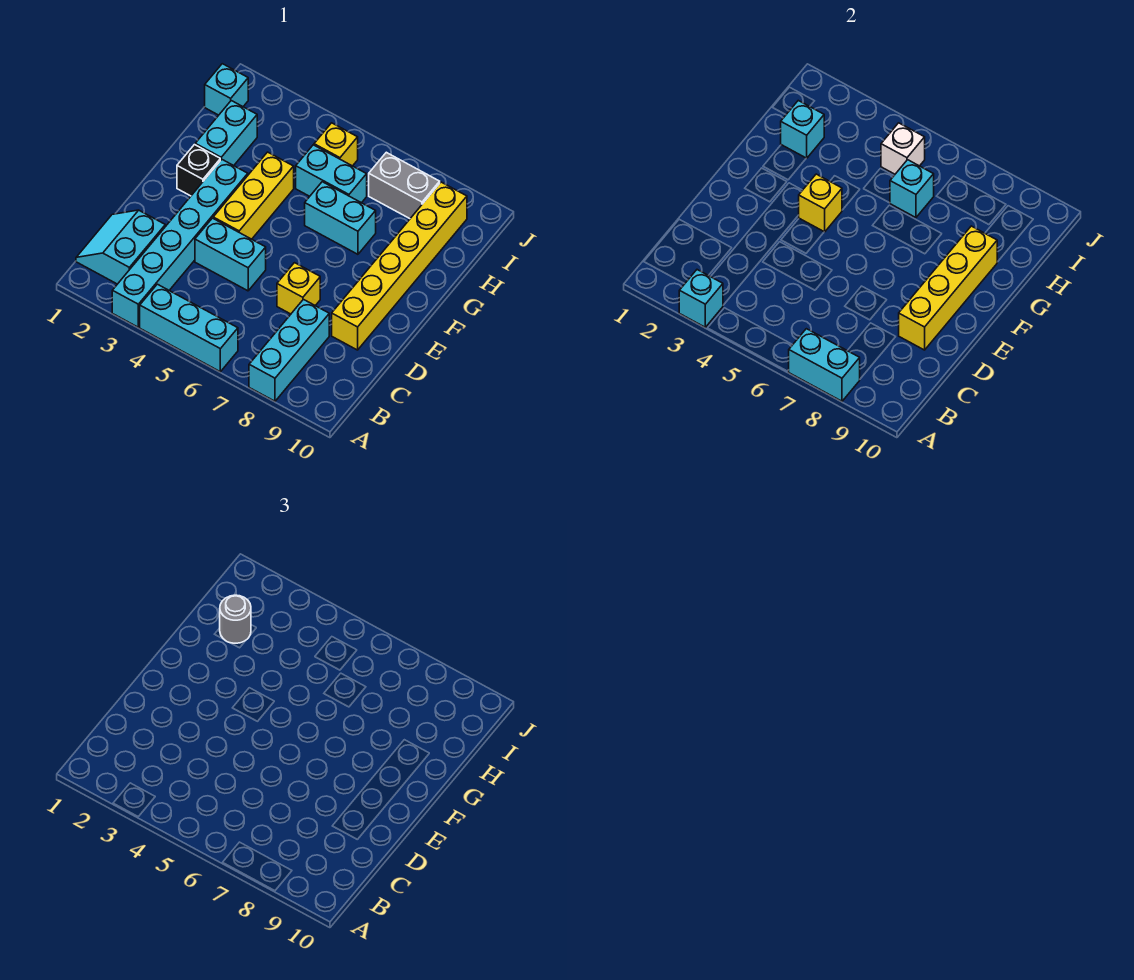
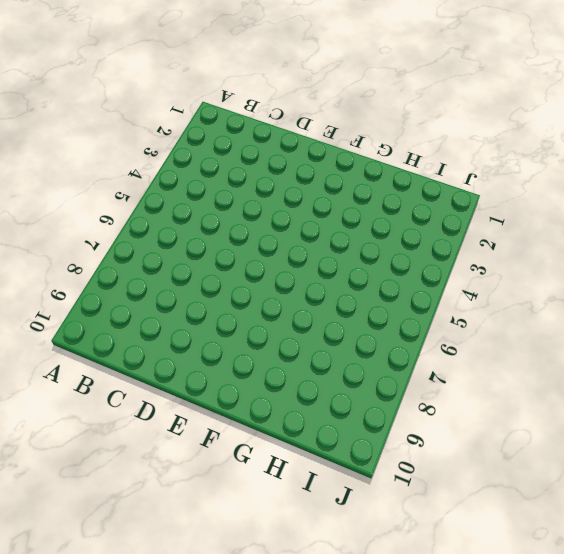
none -> cyan brick A3:F3 level 1
none -> cyan brick A4:A6 level 1
none -> cyan brick A8:C8 level 1

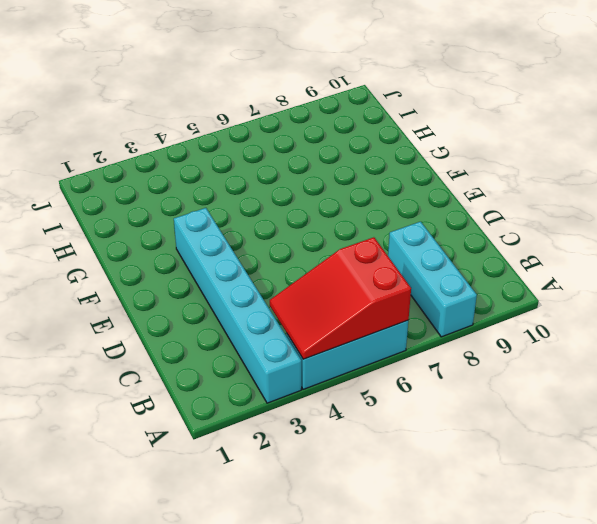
red slope A4:B6 level 2 top 6 -> none
none -> cyan slope B1:C2 level 1 top 2
none -> cyan brick D4:D5 level 1
none -> yellow brick D7 level 1

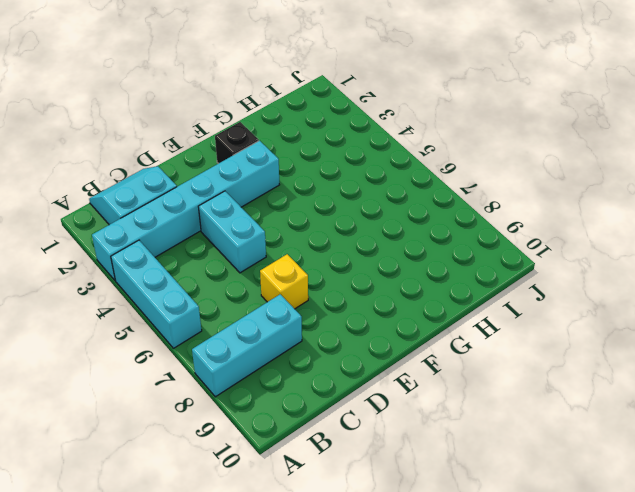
none -> yellow brick D9:I9 level 1
none -> yellow brick E4:G4 level 1
none -> cyan brick G2:H2 level 1

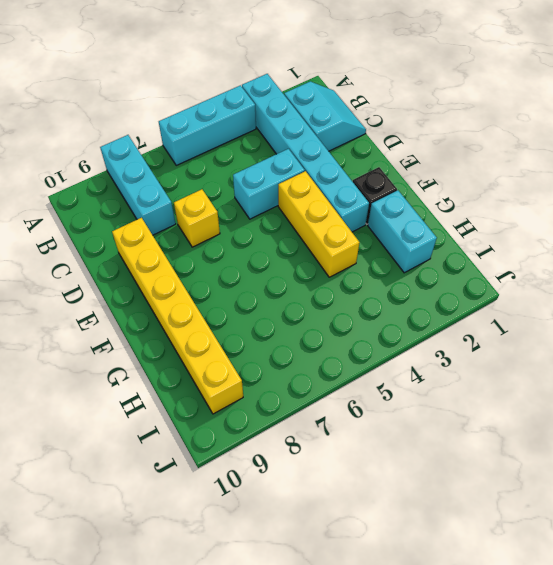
none -> cyan brick G6:G7 level 1
none -> cyan brick H5:H6 level 1
none -> cyan brick I1 level 1

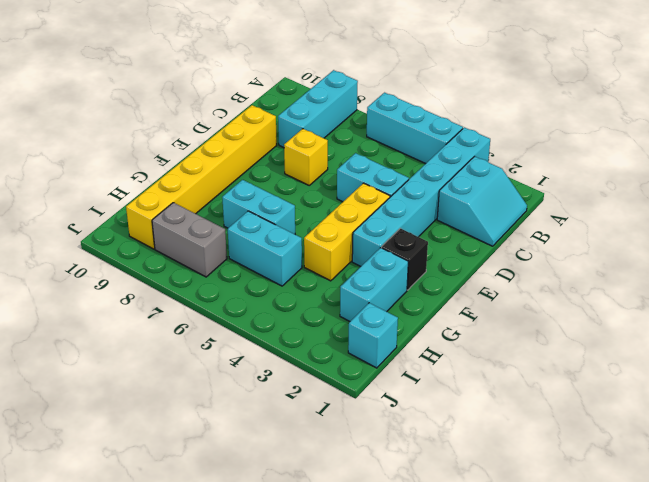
none -> yellow brick I5 level 1
none -> cyan brick A3 level 2
none -> cyan brick A7:A8 level 2

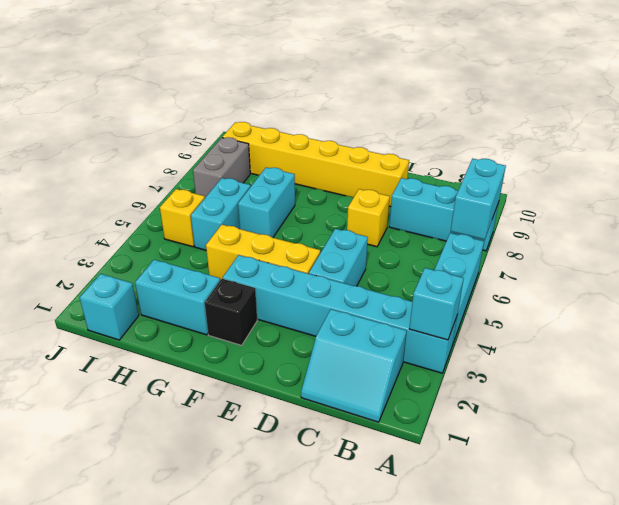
none -> yellow brick D9:G9 level 2
none -> yellow brick F4 level 2
none -> cyan brick H2 level 2

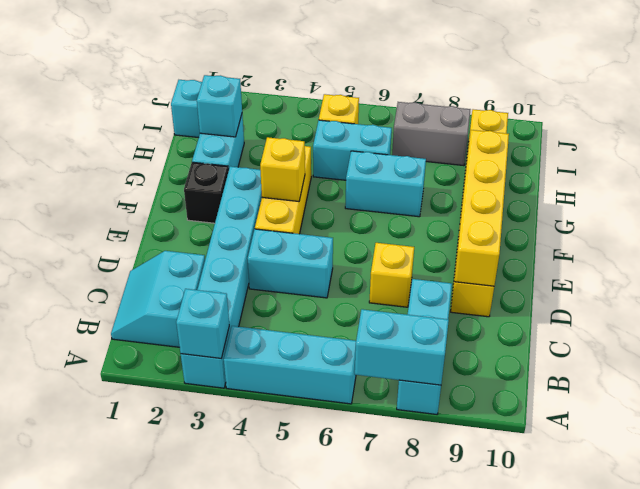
none -> cyan brick H6 level 2
none -> white brick I5 level 2
none -> grey round brick H2 level 3

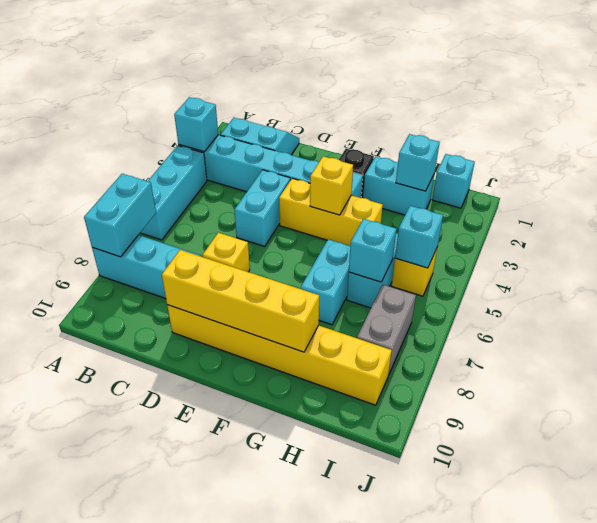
cyan brick I5 level 2 -> white brick I5 level 2
none -> grey round brick H2 level 3

